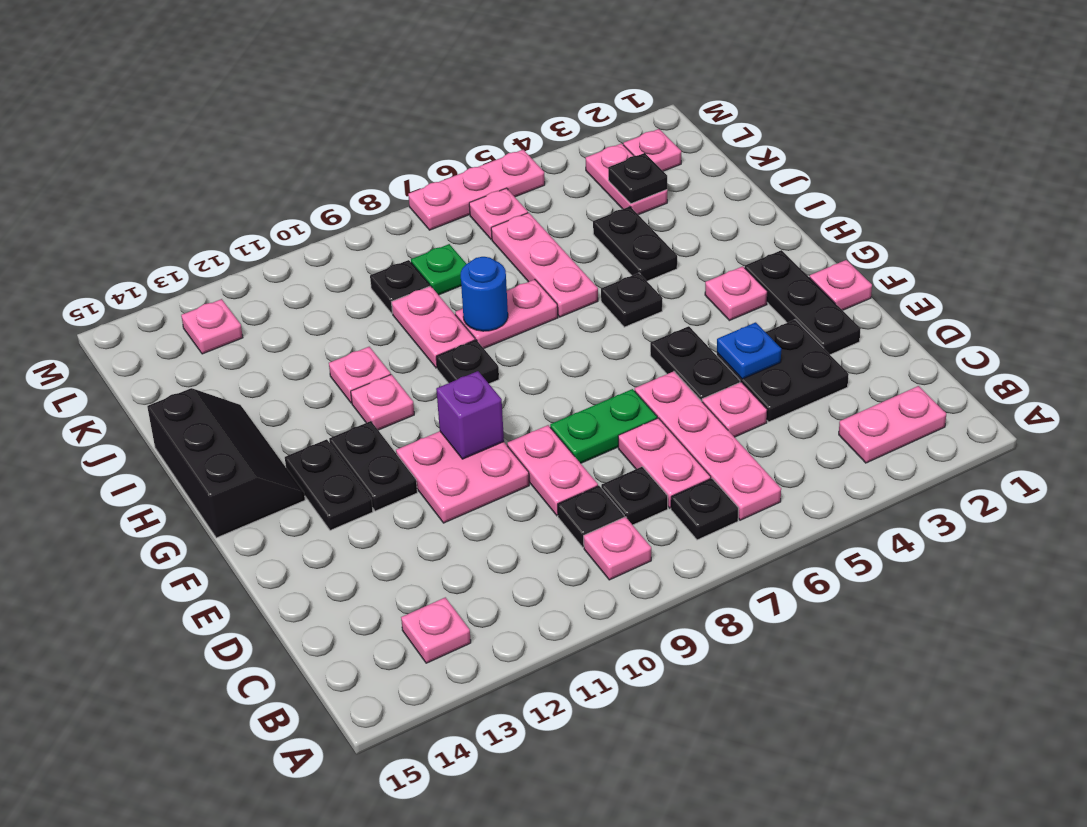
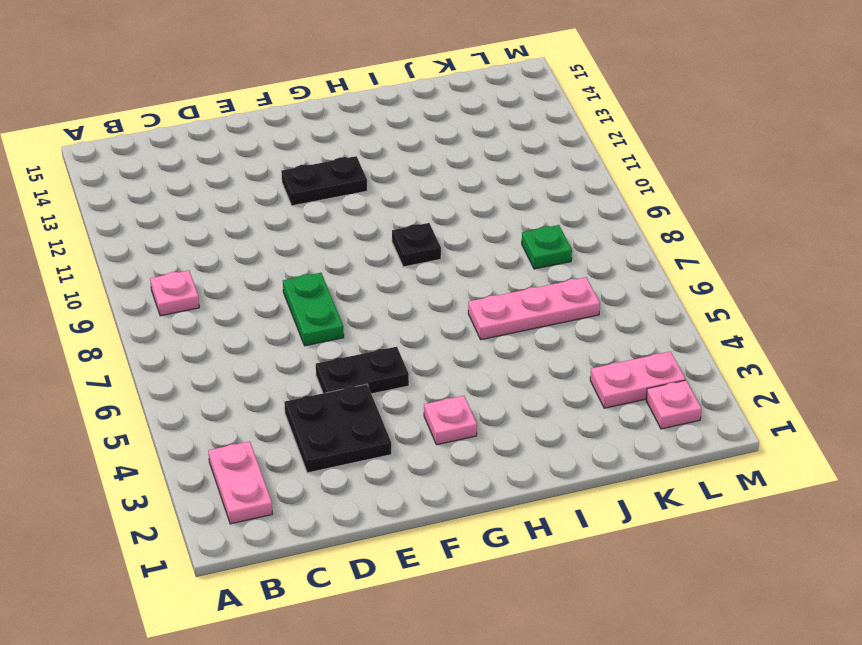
none -> pink plate B6:E6 level 1
none -> black plate B7 level 1
none -> pink plate B13 level 1
none -> pink plate C7:D7 level 1

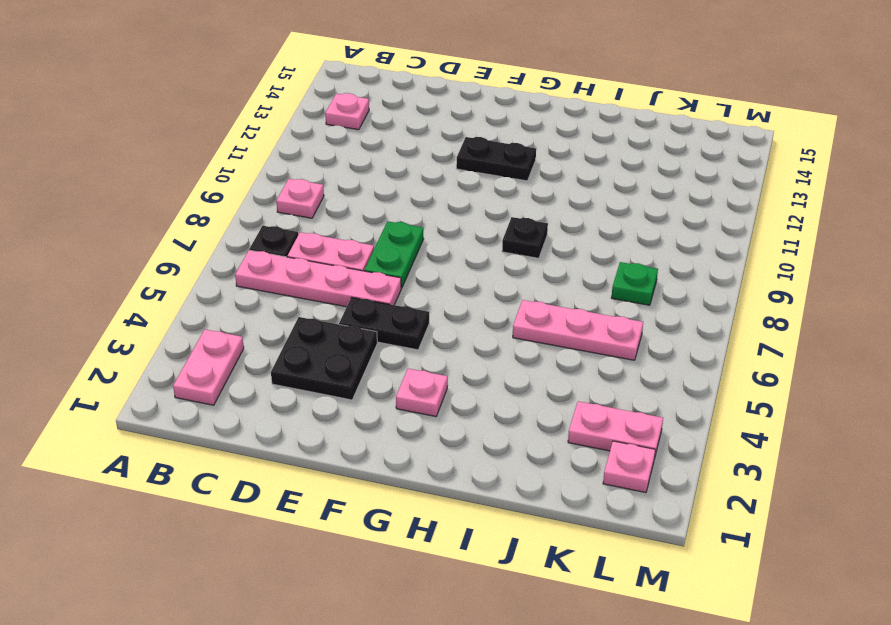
none -> black plate C8 level 1
none -> black plate C9 level 1
none -> pink plate D5 level 1
none -> pink plate D9:E9 level 1

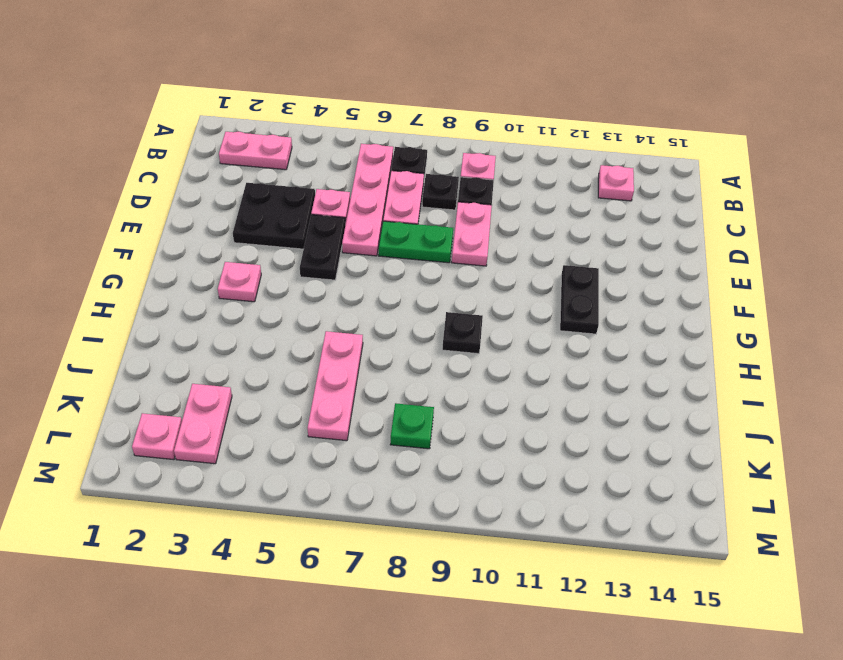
none -> black plate E2:G2 level 1
none -> pink plate E10:F11 level 1
none -> pink plate F1 level 1
none -> black plate F13:G13 level 1

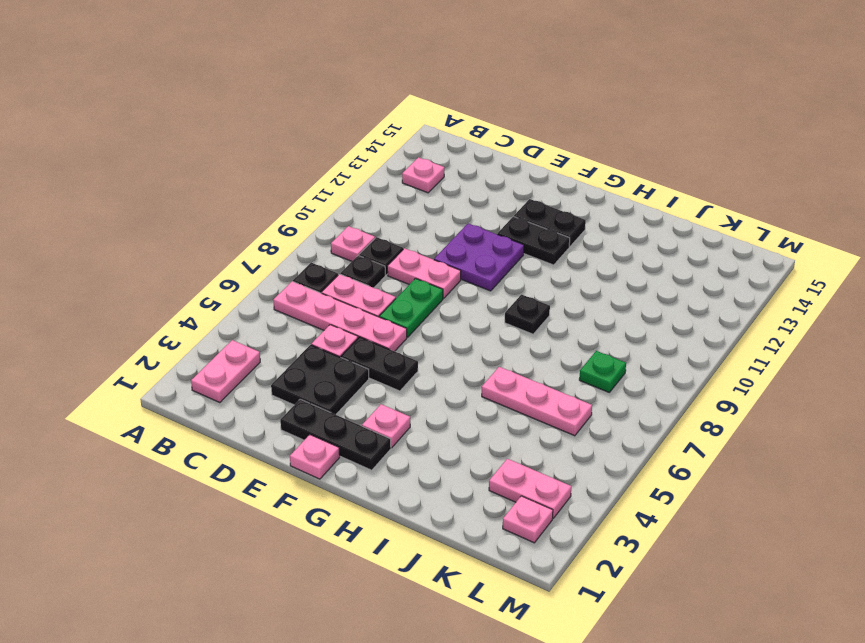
purple plate E10:F11 level 1 -> pink plate E10:F11 level 1
none -> black slope G14:I15 level 1 top 15
none -> black plate H5 level 1
none -> pink plate H11 level 1
none -> black plate I4:J4 level 1

